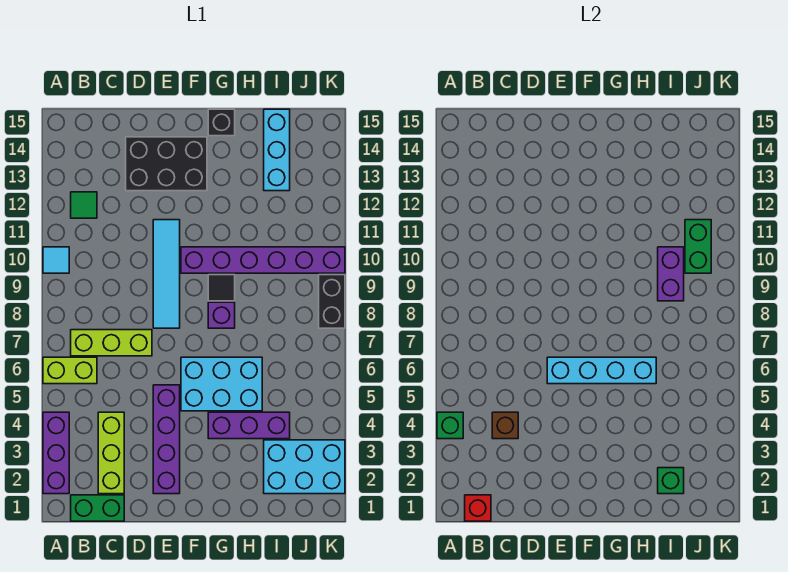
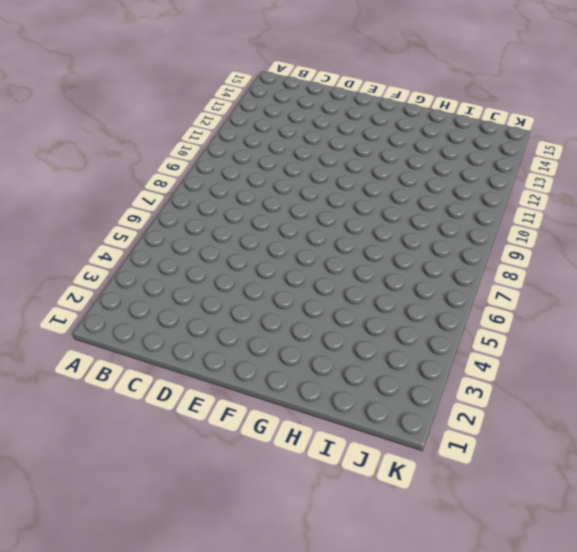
none -> purple brick A2:A4 level 1
none -> lime brick A6:B6 level 1
none -> cyan tile A10 level 1

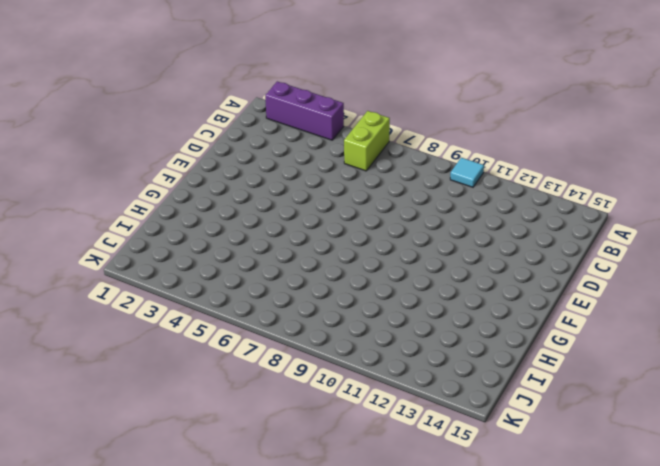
none -> green brick B1:C1 level 1
none -> lime brick B7:D7 level 1
none -> green tile B12 level 1

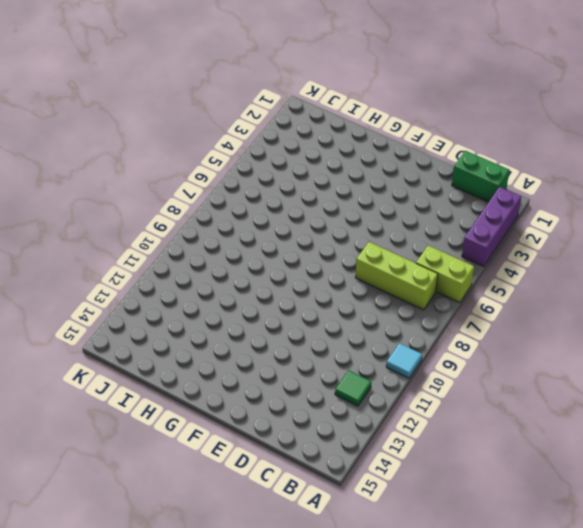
none -> lime brick C2:C4 level 1
none -> black brick D13:F14 level 1
none -> purple brick E2:E5 level 1

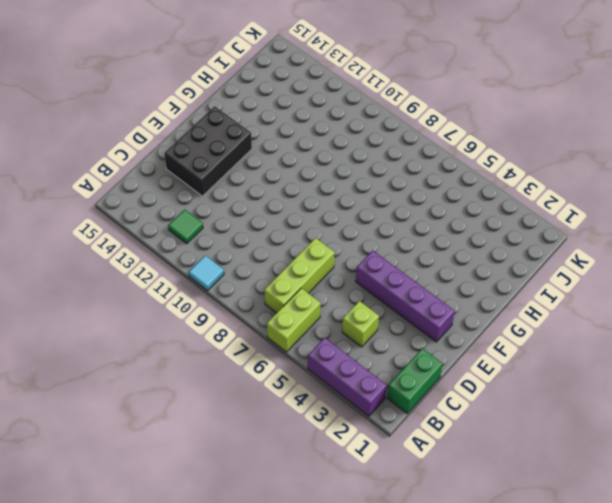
lime brick C4 level 1 -> lime brick C2:C4 level 1
none -> cyan tile E8:E11 level 1
none -> cyan brick F5:H6 level 1
none -> purple brick F10:K10 level 1

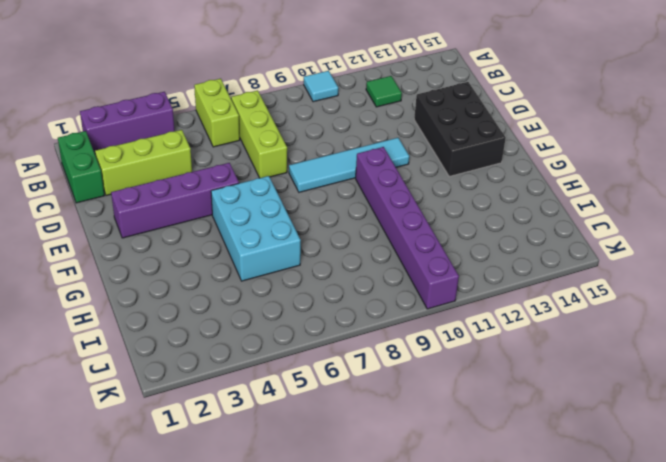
none -> purple brick G4:I4 level 1
none -> purple brick G8 level 1
none -> black tile G9 level 1

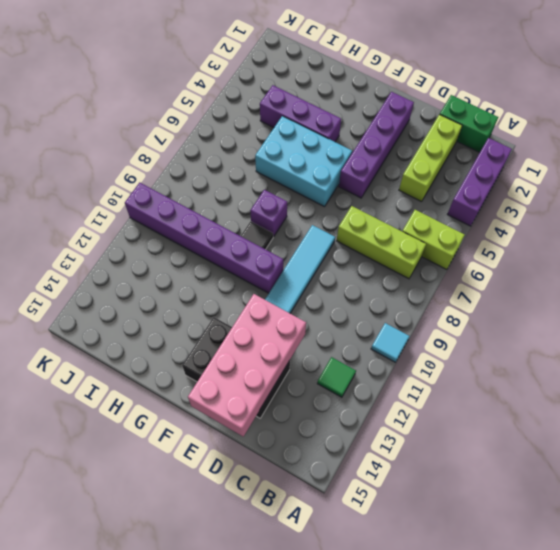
pink brick D12:E15 level 2 -> none
none -> black brick G15 level 1
none -> cyan brick I2:K3 level 1
none -> cyan brick I13:I15 level 1

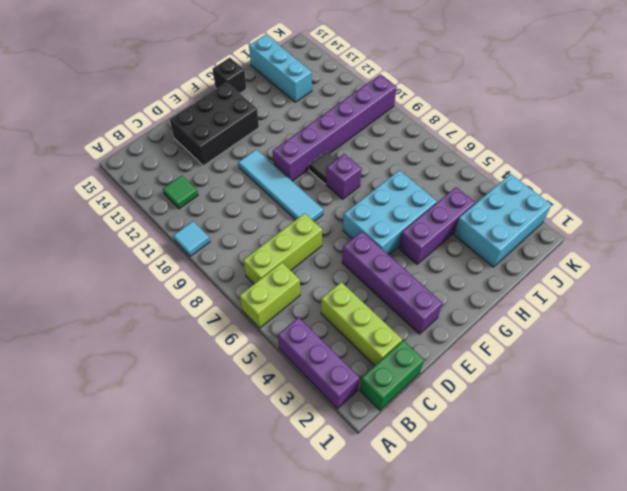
none -> black brick K8:K9 level 1
none -> green brick A4 level 2
none -> red brick B1 level 2

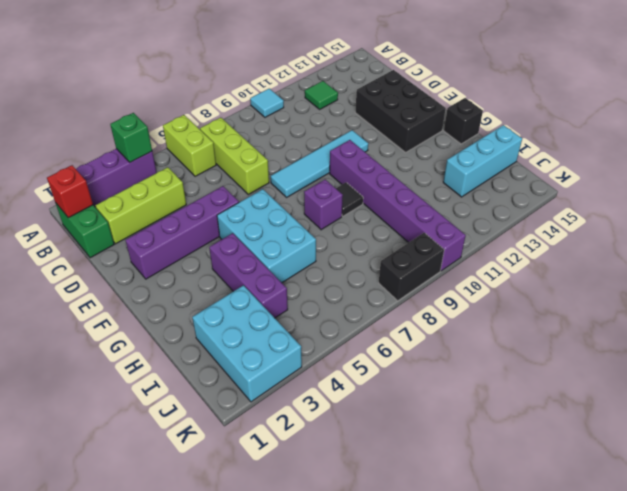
none -> brown brick C4 level 2
none -> cyan brick E6:H6 level 2
none -> green brick I2 level 2

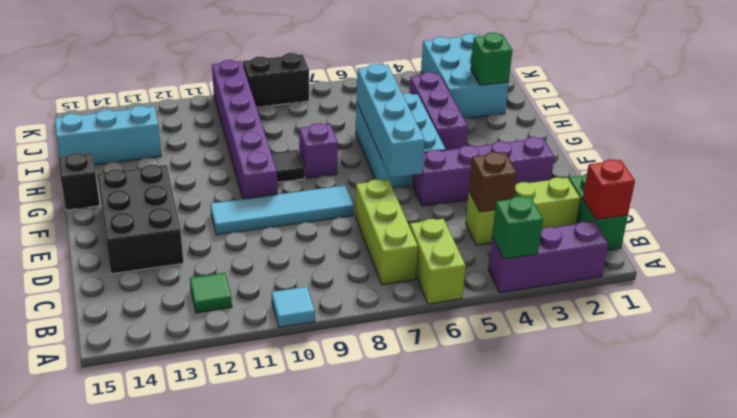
none -> purple brick I9:I10 level 2
none -> green brick J10:J11 level 2

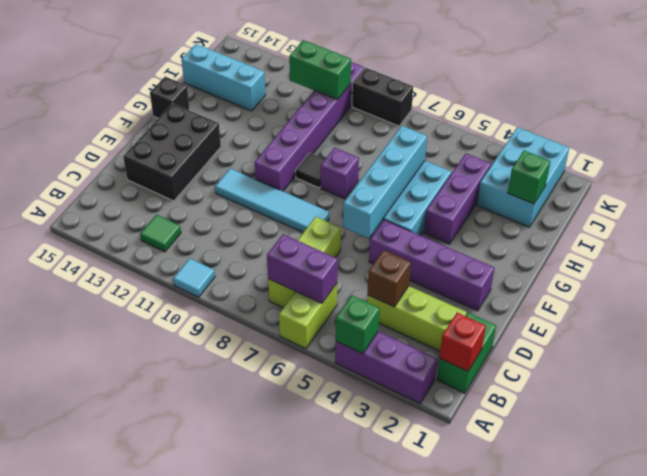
purple brick B6:B7 level 2 -> purple brick I9:I10 level 2

